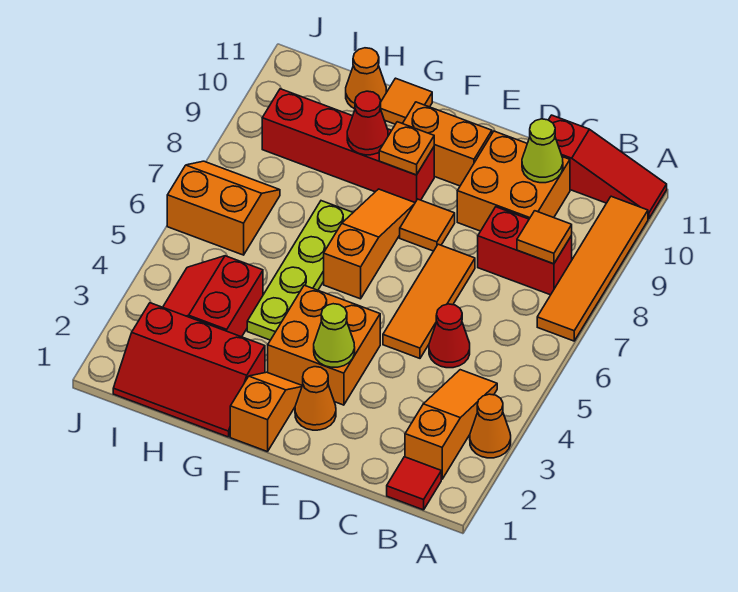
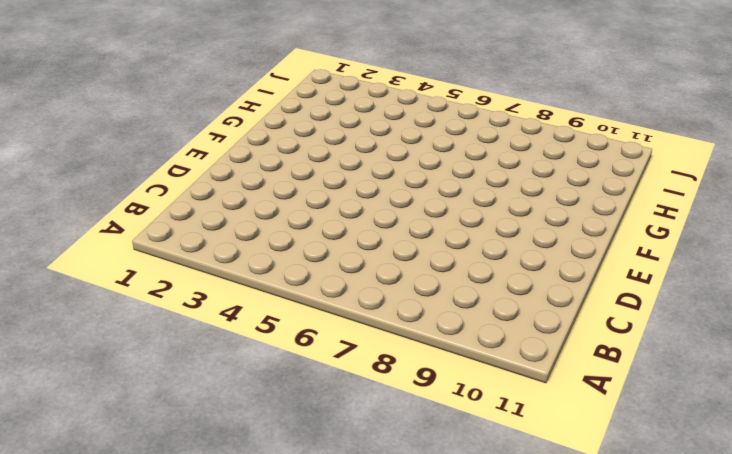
none -> orange cone A3 level 1
none -> orange tile A7:A10 level 1
none -> red slope A11:C11 level 1 top C

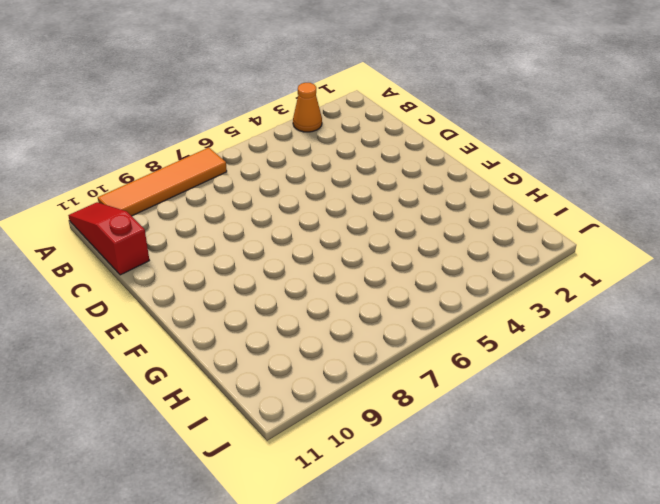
none -> red tile B1 level 1
none -> orange slope B2:B4 level 1 top 2
none -> red brick B8:C8 level 1

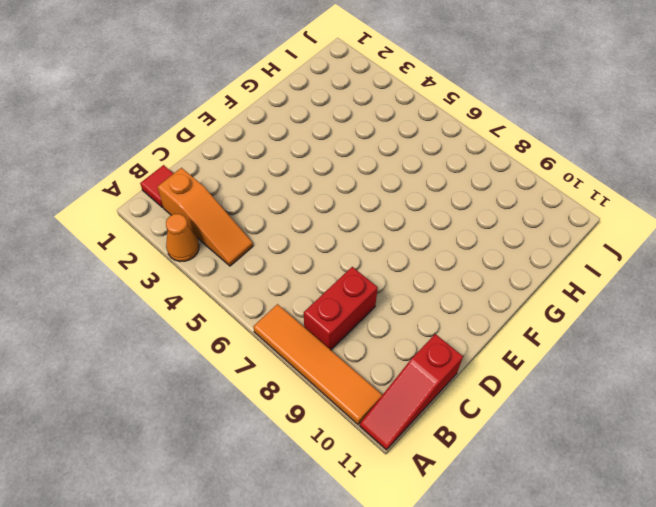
none -> red cone C5 level 1
none -> orange brick C9:D10 level 1
none -> orange tile D5:D7 level 1

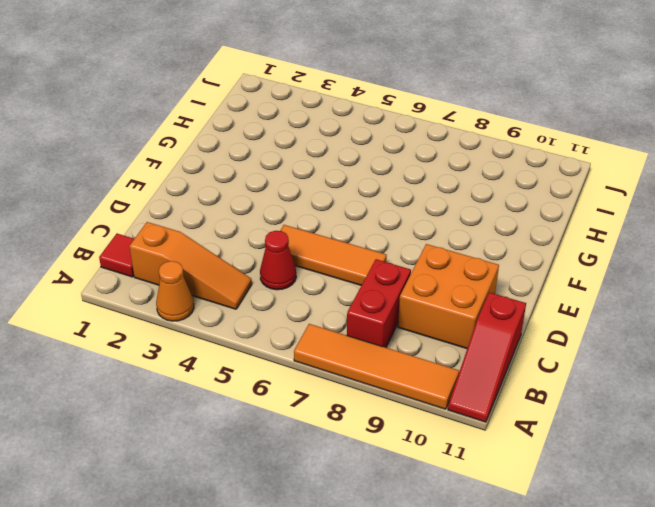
none -> orange cone E2 level 1
none -> orange brick E3:F4 level 1
none -> orange tile E8 level 1

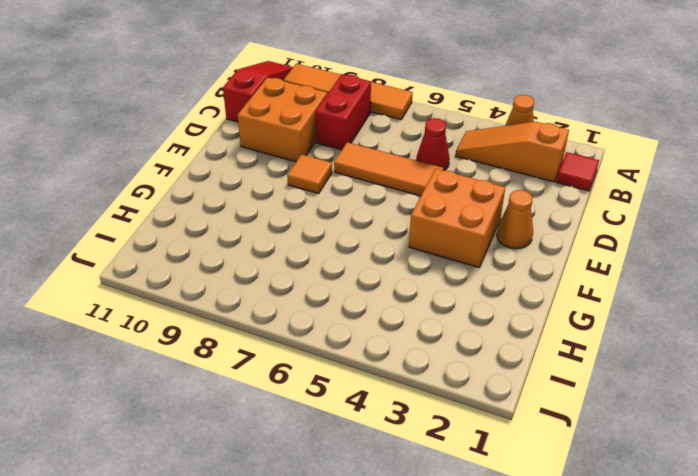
none -> orange brick E10:F10 level 1
none -> orange slope F1:F2 level 1 top 1
none -> orange slope F6:F8 level 1 top 6

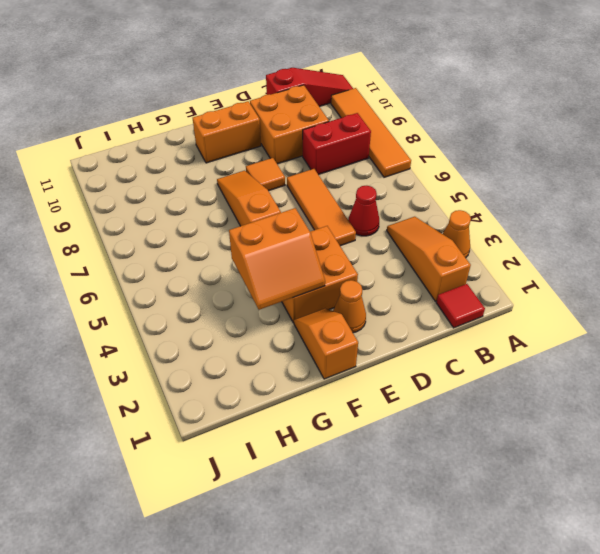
orange slope F3:G4 level 2 top 4 -> orange slope I6:J7 level 1 top 6
none -> red brick F9:I9 level 1
none -> red slope G1:I2 level 1 top 2
none -> lime plate G4:G7 level 1

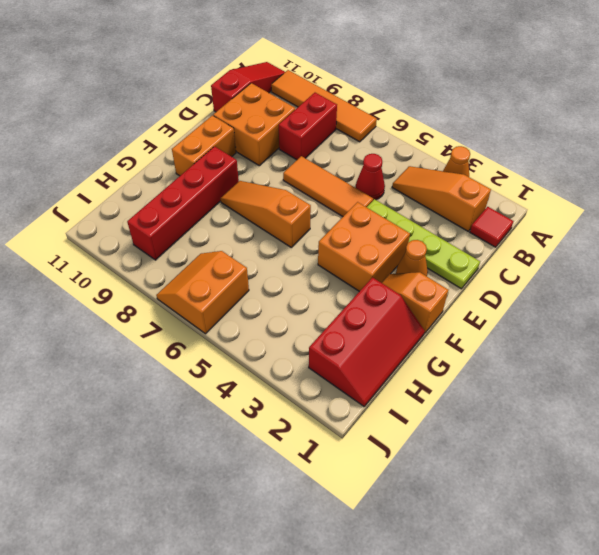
lime plate D1:D4 level 1 -> lime plate G4:G7 level 1
none -> orange tile E8 level 1
none -> orange tile G11 level 1
none -> red slope H3:I4 level 1 top H

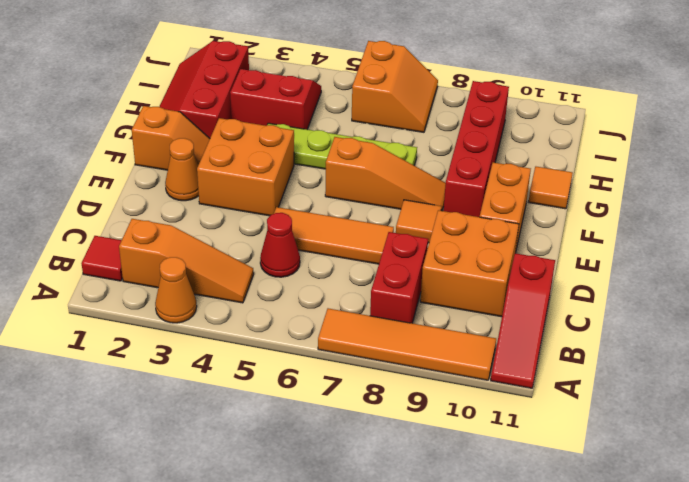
none -> orange cone H11 level 1
none -> orange tile B8 level 2
none -> lime cone C10 level 2

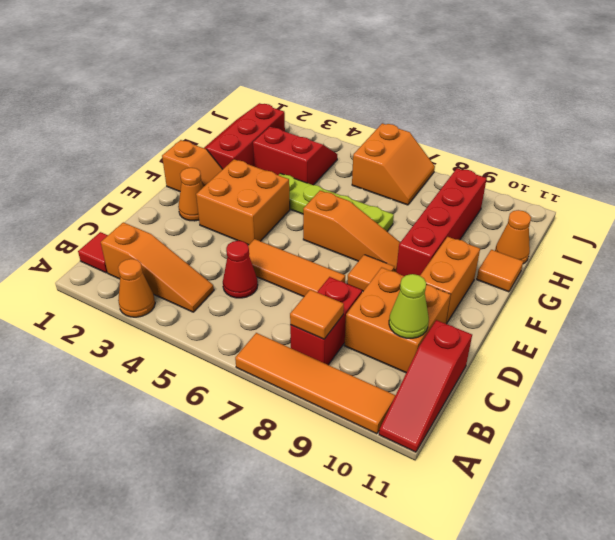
none -> lime cone E3 level 2
none -> orange plate F9 level 2
none -> red cone G9 level 2

